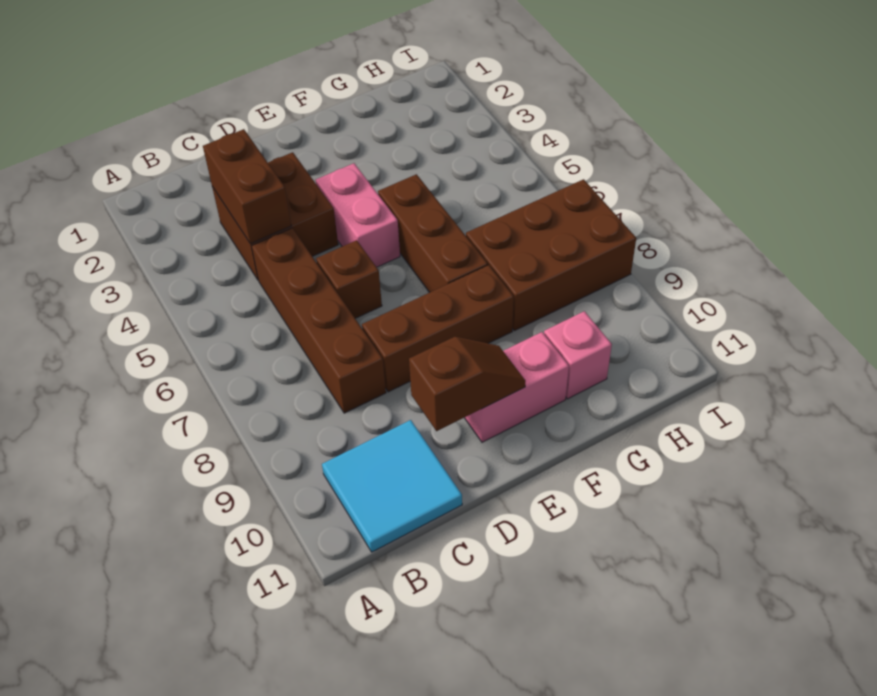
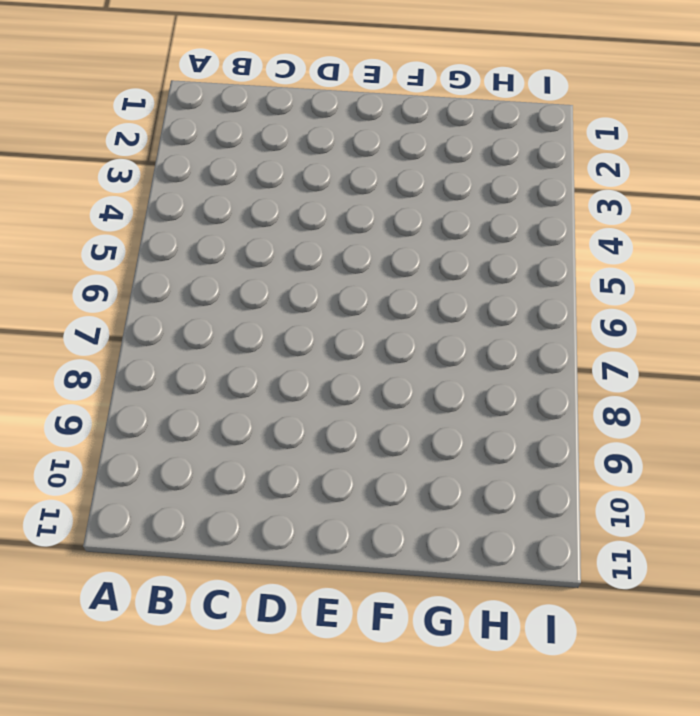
none -> cyan tile B10:C11 level 1
none -> brown brick C3:D4 level 1
none -> brown brick C5:C8 level 1

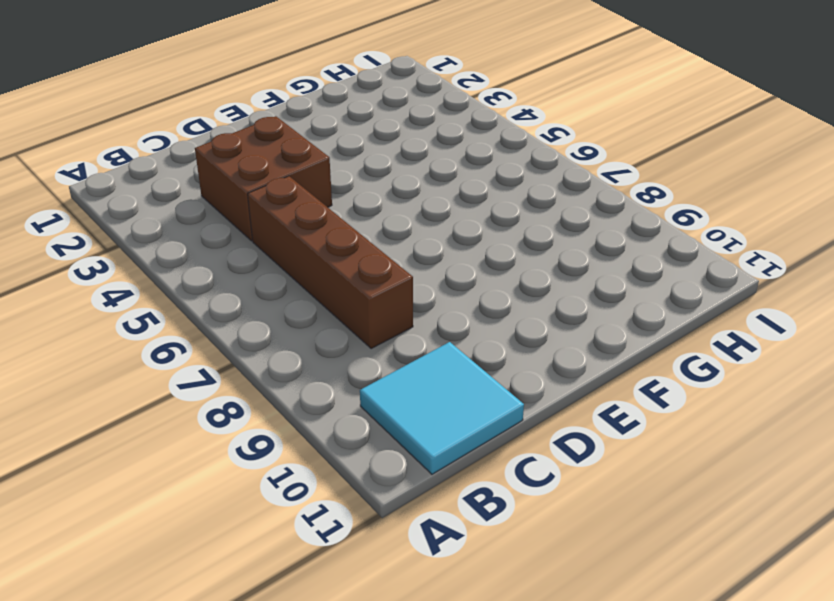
none -> brown brick D6 level 1
none -> brown brick D8:F8 level 1
none -> pink brick E4:E5 level 1

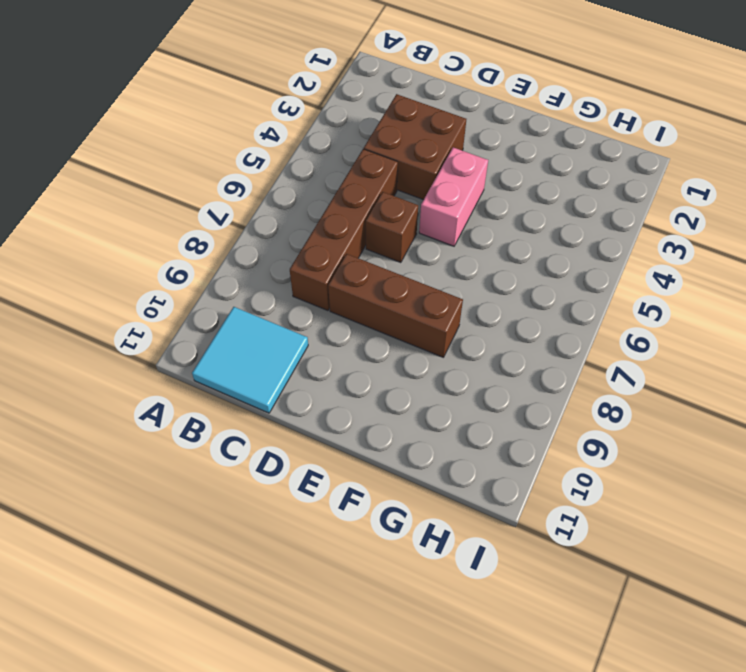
none -> pink brick E10:F10 level 1
none -> brown brick F5:F7 level 1
none -> brown brick G7:I8 level 1

